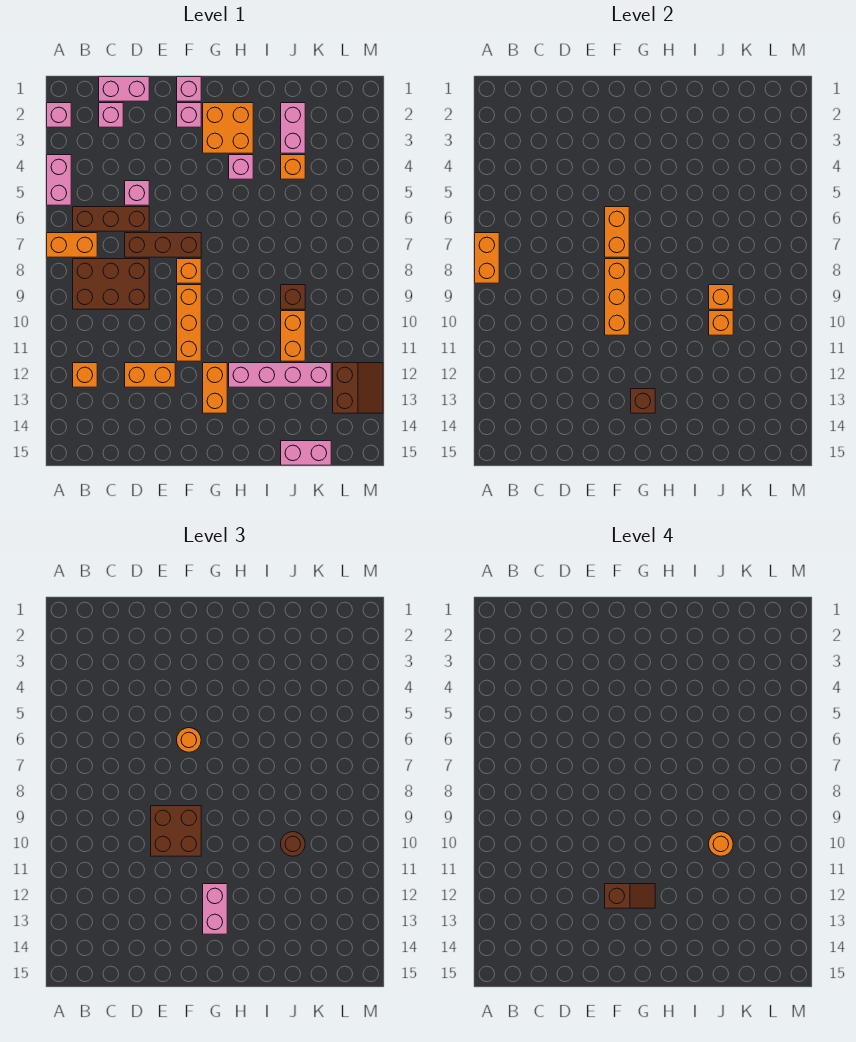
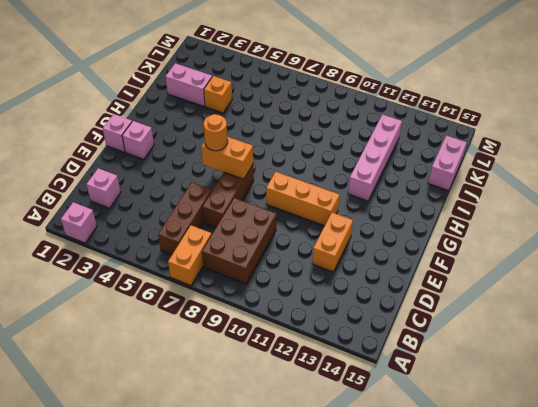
none -> pink brick A4:A5 level 1
none -> orange brick B12 level 1
none -> pink brick C1:D1 level 1
none -> pink brick D5 level 1

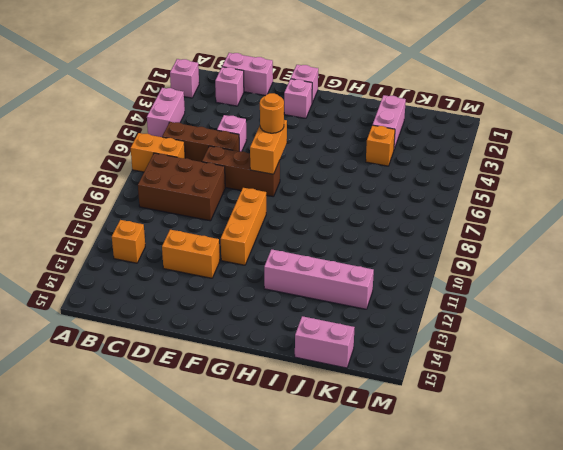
none -> orange brick F8 level 1
none -> orange brick G2:H3 level 1
none -> orange brick G12:G13 level 1
none -> pink brick H4 level 1

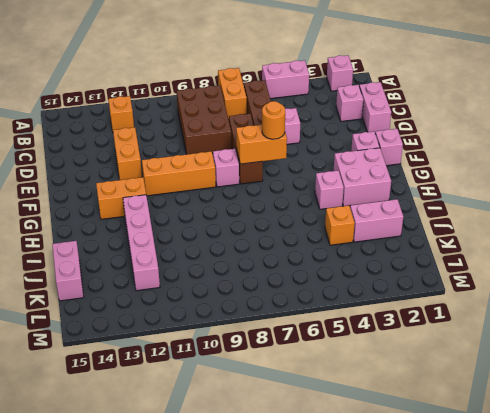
pink brick F8 level 1 -> orange brick F8 level 1
pink brick G2:H3 level 1 -> orange brick G2:H3 level 1
none -> brown brick J9 level 1
none -> orange brick J10:J11 level 1
none -> brown slope L12:M13 level 1 top L
none -> orange brick A7:A8 level 2

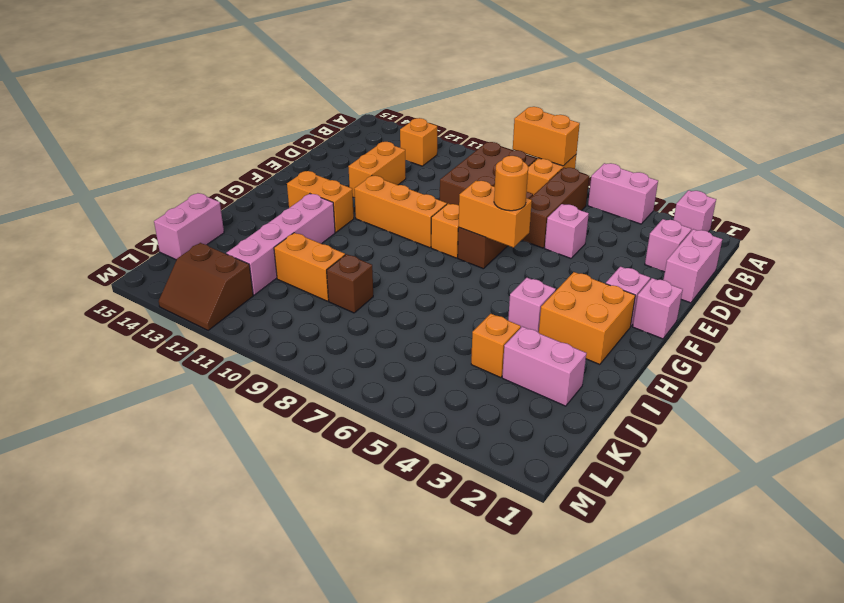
none -> orange brick F8:F10 level 2
none -> brown brick G13 level 2
none -> orange brick J9 level 2
none -> orange brick J10 level 2

